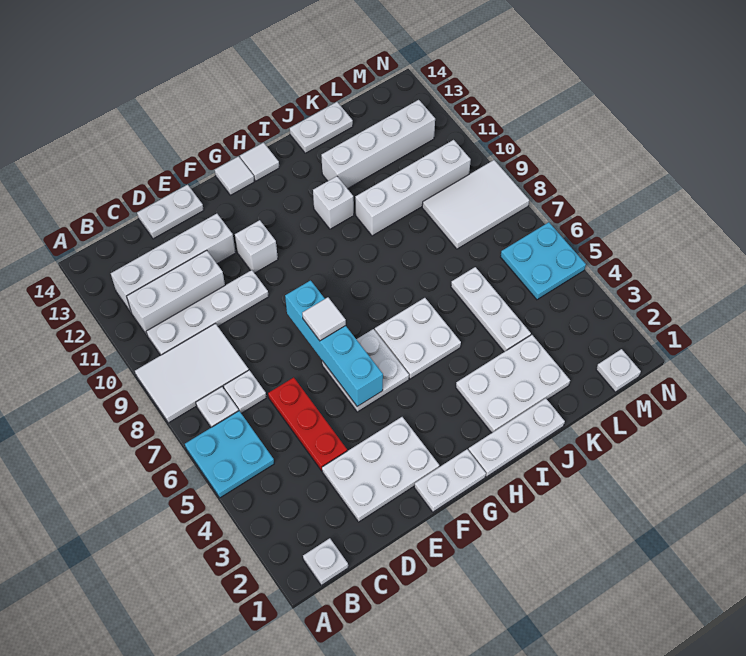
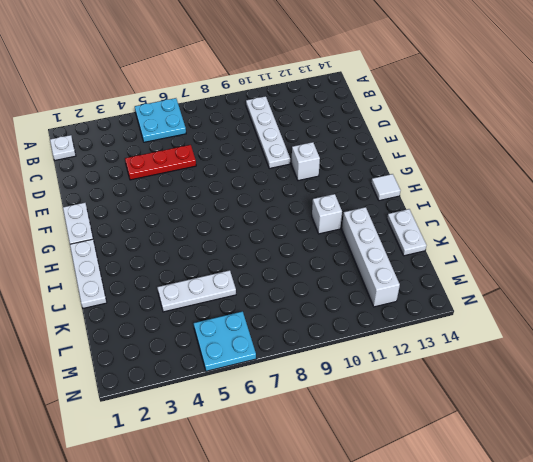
none -> white tile A8:C9 level 1
none -> white plate B7 level 1
none -> white brick B11:D11 level 1

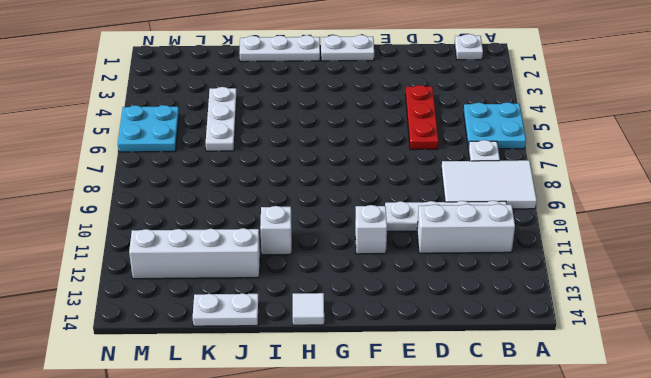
none -> white brick B12:E12 level 1
none -> white plate C7 level 1
none -> white plate D2:F3 level 1

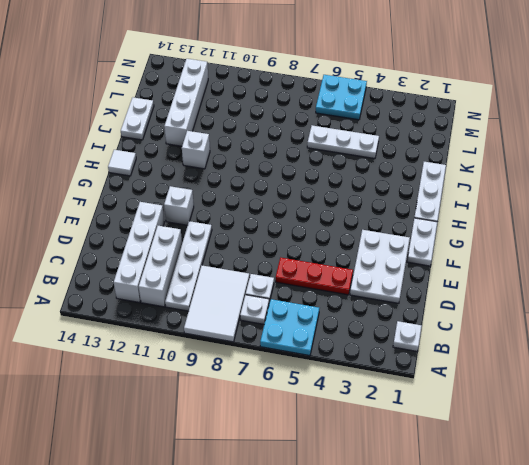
none -> white plate D14:E14 level 1
none -> white plate F5:G6 level 1
none -> white tile G14 level 1

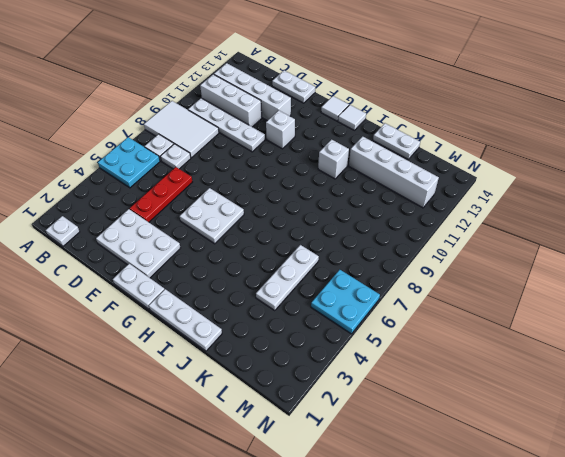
none -> white plate H5:I6 level 1
none -> white plate I2:K3 level 1
none -> white brick J10:M10 level 1

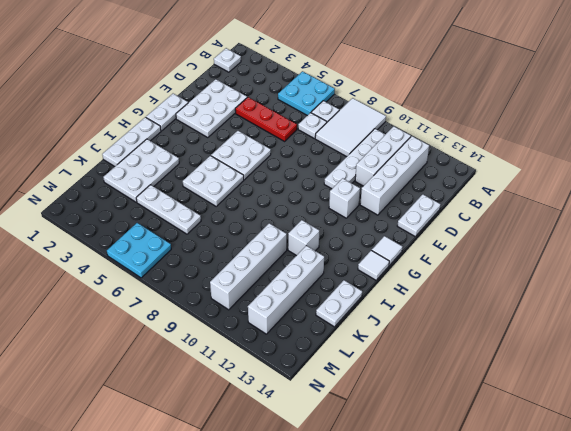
none -> white tile L8:N9 level 1
none -> white plate M1 level 1
none -> cyan brick F5:F8 level 2

